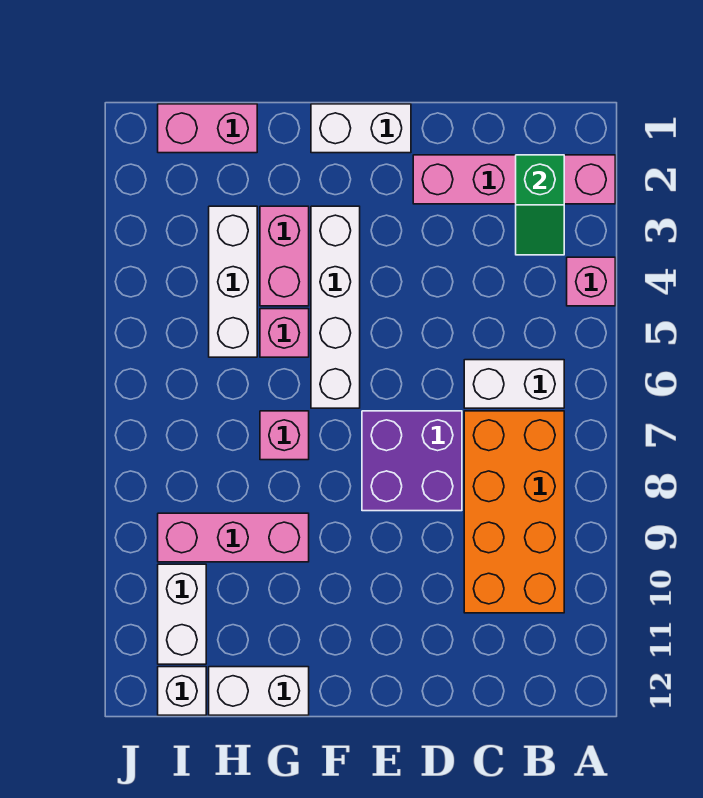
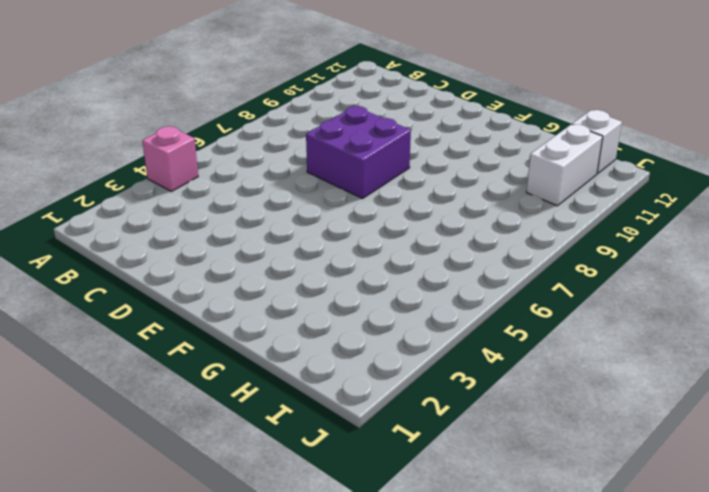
none -> pink brick A2:D2 level 1
none -> white brick B6:C6 level 1
none -> orange brick B7:C10 level 1

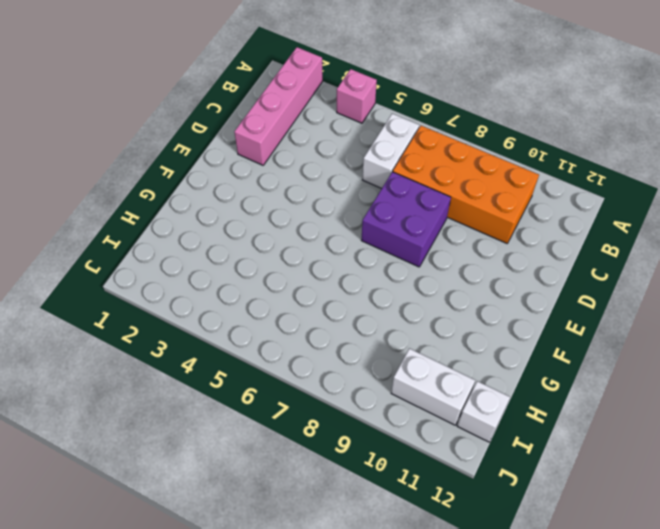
none -> white brick E1:F1 level 1
none -> white brick F3:F6 level 1
none -> pink brick G3:G4 level 1

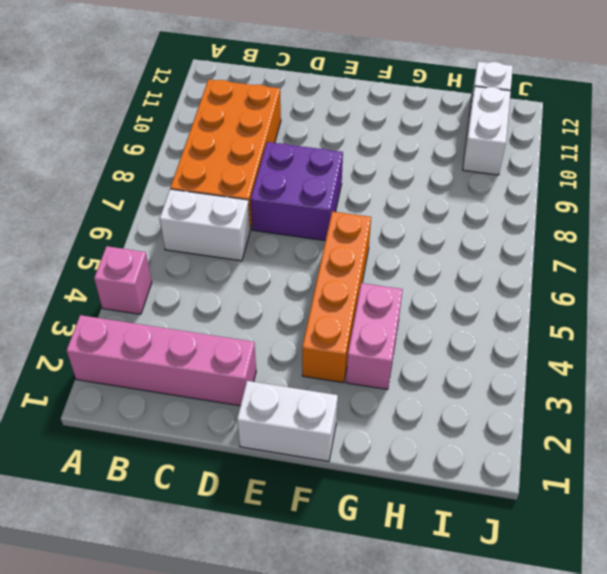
orange brick F3:F6 level 1 -> white brick F3:F6 level 1
none -> pink brick G5 level 1
none -> pink brick G7 level 1
none -> pink brick G9:I9 level 1

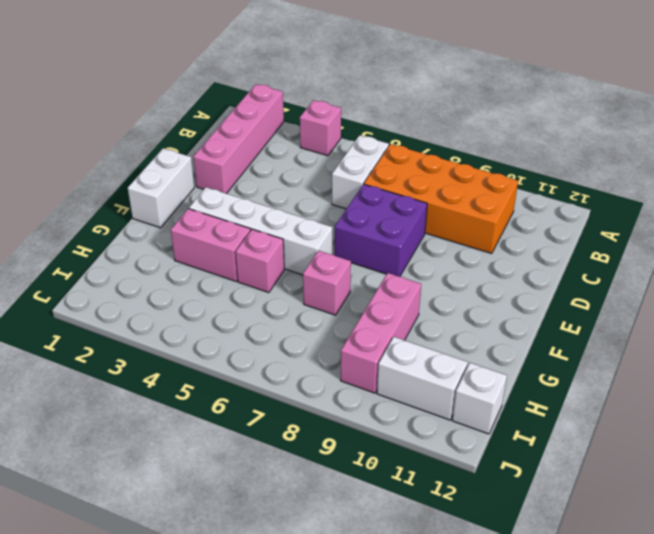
none -> white brick G12:H12 level 1
none -> pink brick H1:I1 level 1
none -> white brick H3:H5 level 1

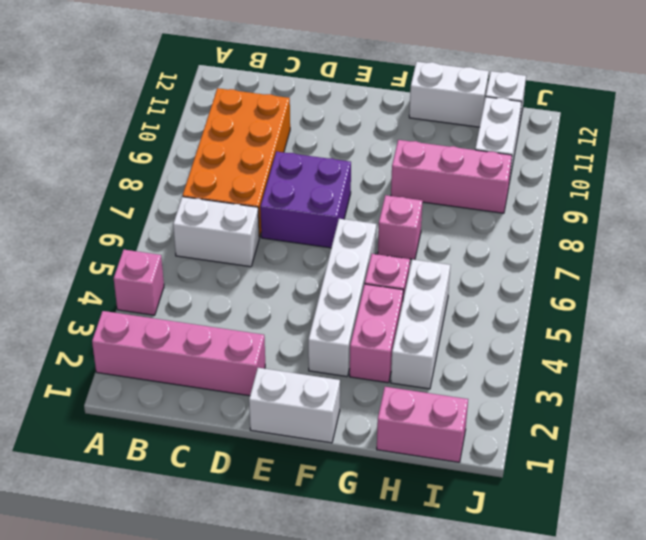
none -> green slope B2:B3 level 2 top 2

